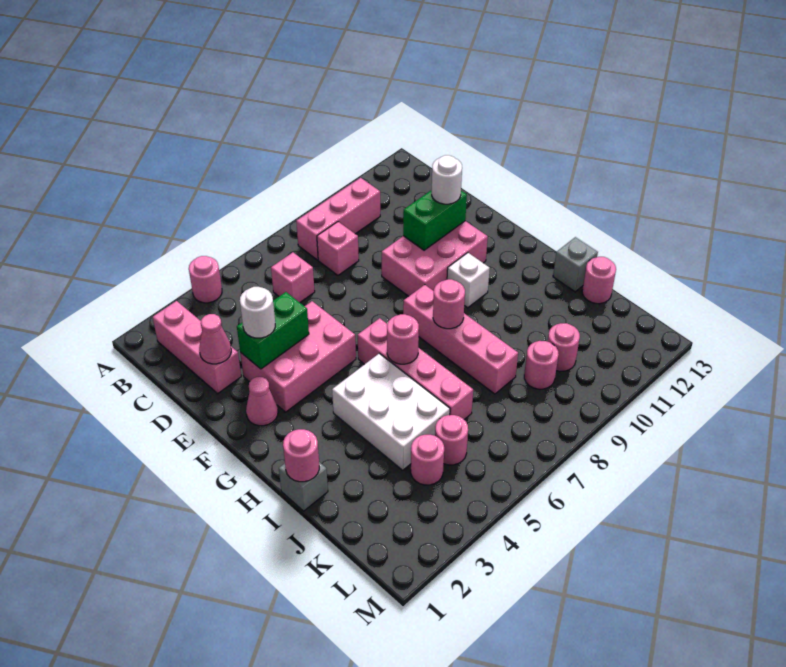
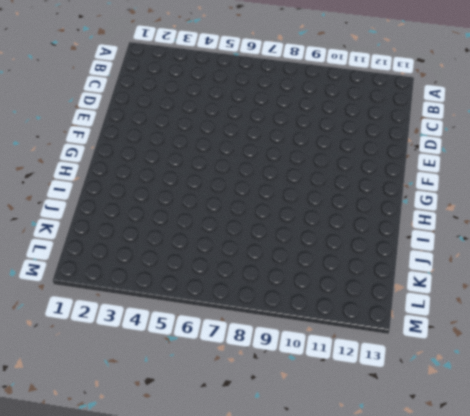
none -> pink round brick A4 level 1
none -> pink brick B2:D2 level 1
none -> pink brick B8:B10 level 1

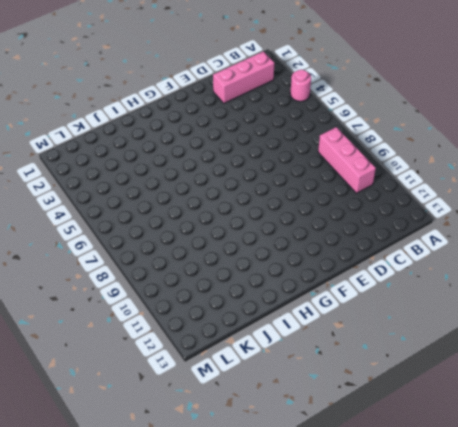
none -> pink brick C6 level 1
none -> pink brick C8 level 1
none -> pink brick E3:F5 level 1

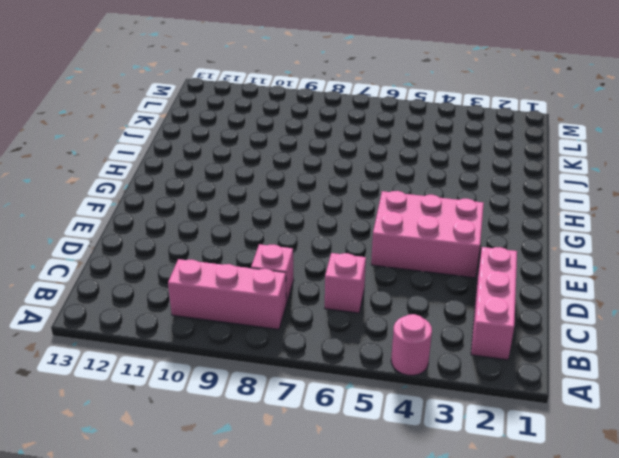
none -> pink brick E9:F11 level 1
none -> pink cone F2 level 1
none -> pink brick G6:J6 level 1

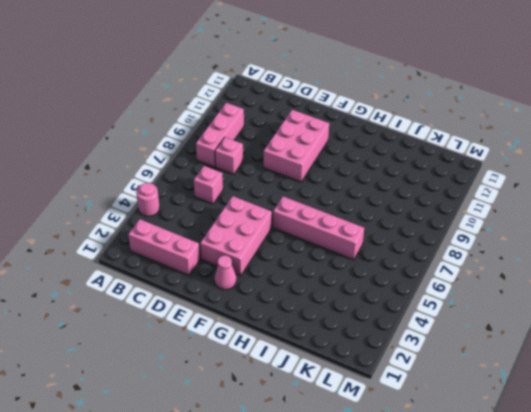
none -> pink brick G8:J8 level 1
none -> white brick G10 level 1
none -> white brick H4:J5 level 1

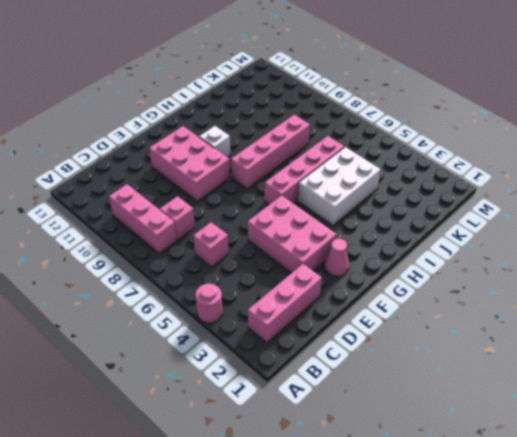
none -> grey brick I1 level 1
none -> grey brick I13 level 1
none -> pink round brick J13 level 1

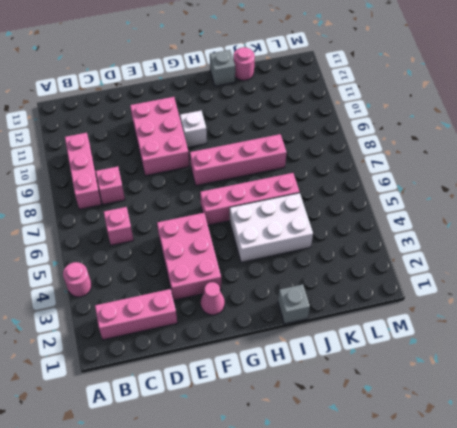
none -> pink round brick K4 level 1
none -> pink round brick K5 level 1
none -> pink round brick K9 level 1

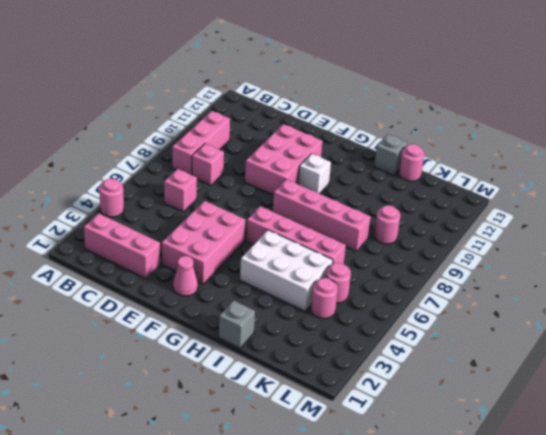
none -> pink round brick K10 level 1
none -> pink cone D2 level 2
none -> green brick E3:E4 level 2

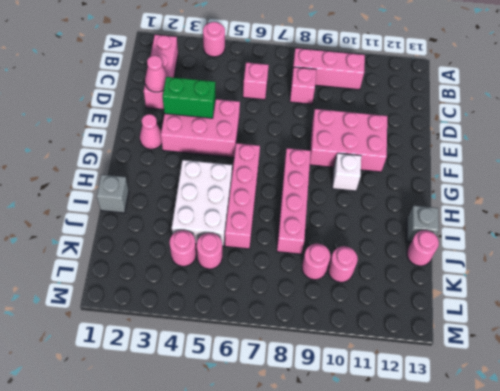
none -> green brick E10:E11 level 2
none -> pink round brick H6 level 2
none -> pink round brick H8 level 2

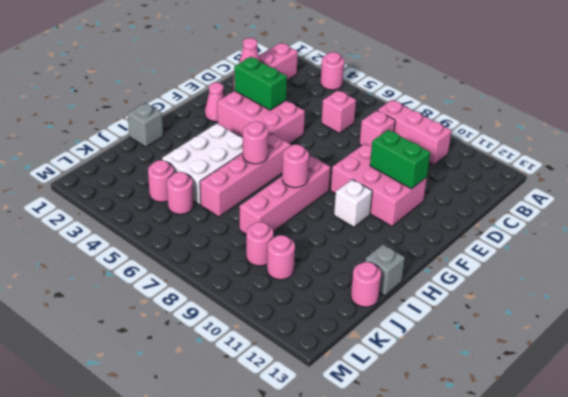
none -> pink round brick I1 level 2
none -> white round brick E3 level 3
none -> white round brick E11 level 3

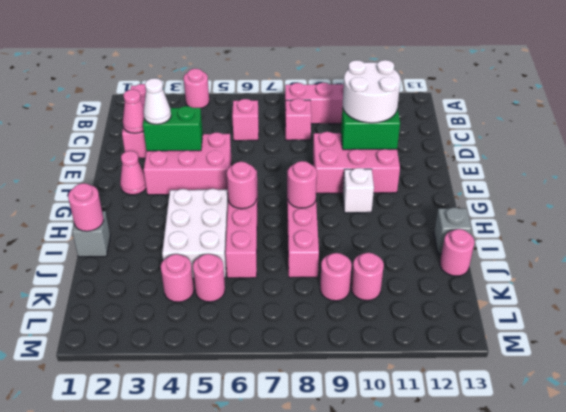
white round brick D10:E11 level 3 -> white round brick E11 level 3
white cone E3 level 3 -> white round brick E3 level 3

